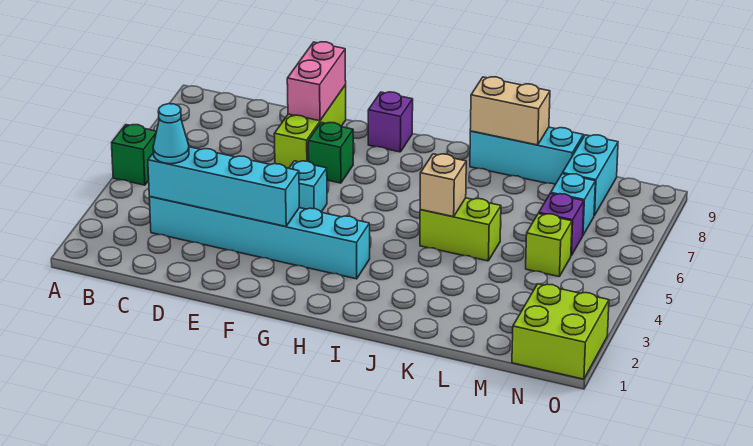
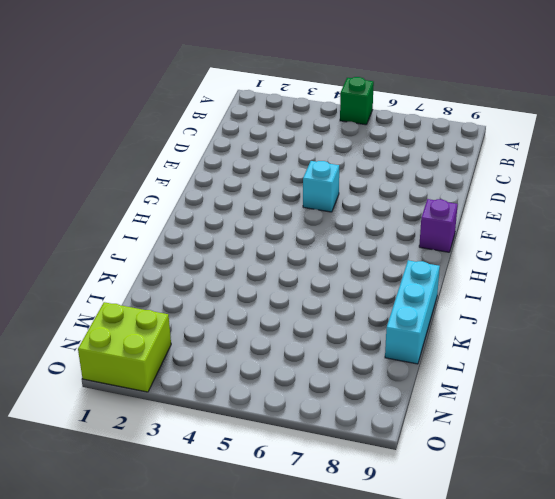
none -> cyan brick C3:H3 level 1
none -> lime brick E7:E9 level 1
none -> green brick F7 level 1

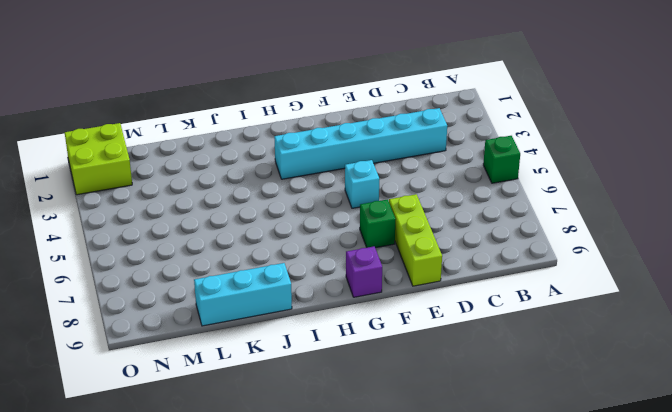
none -> lime brick J5:K5 level 1
none -> lime brick M5 level 1
none -> purple brick M6 level 1

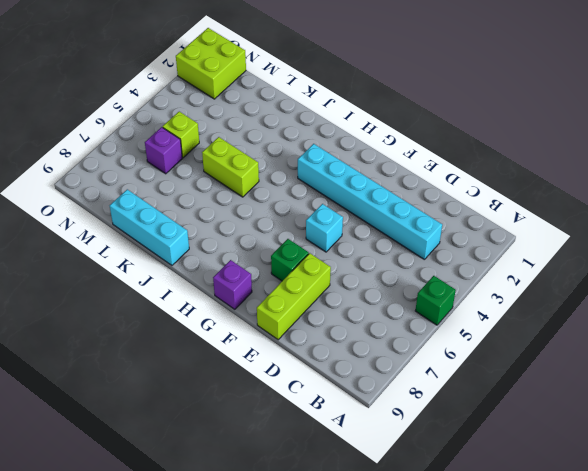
none -> cyan brick M7 level 1
none -> cyan brick M8:M9 level 1
none -> cyan brick C3:F3 level 2

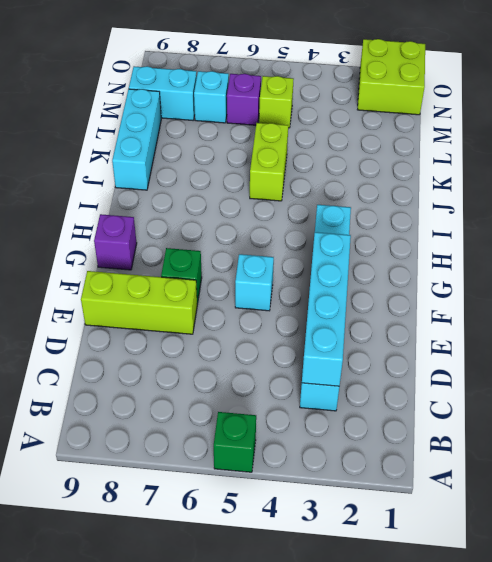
none -> pink brick E8:E9 level 2
none -> tan brick J5 level 2
none -> tan brick J9:K9 level 2

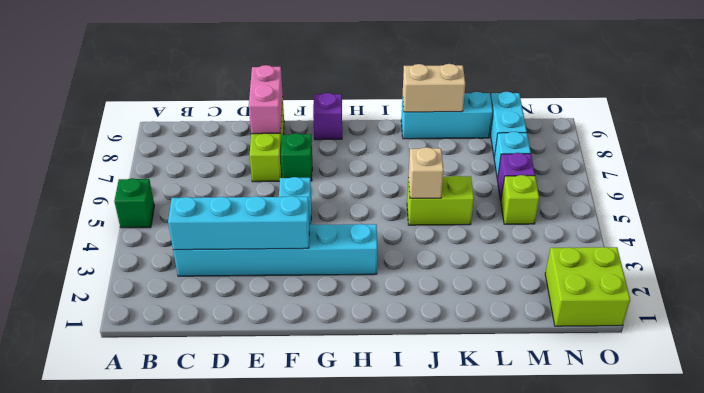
none -> cyan cone C3 level 3

